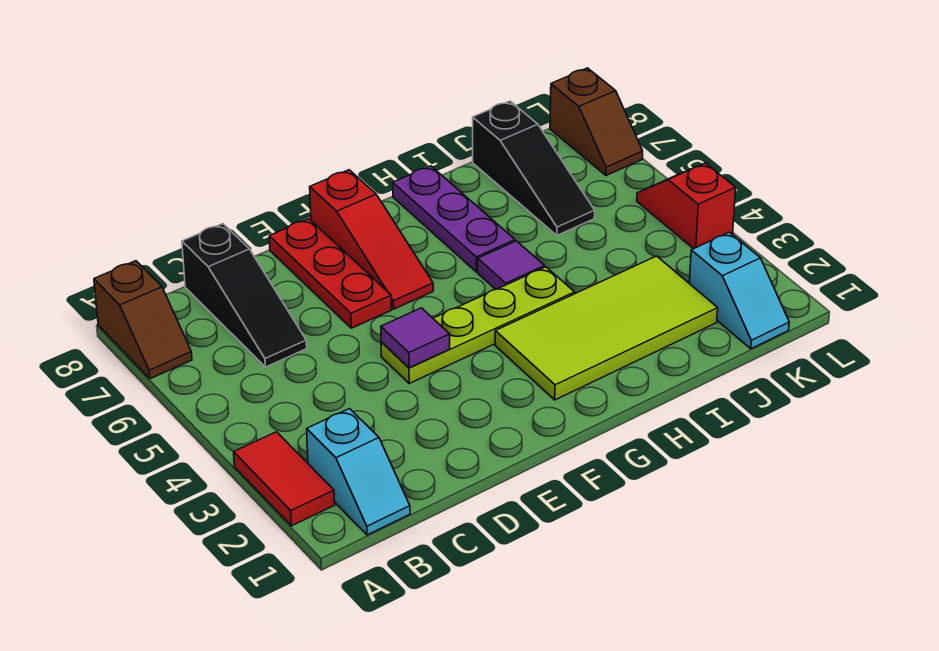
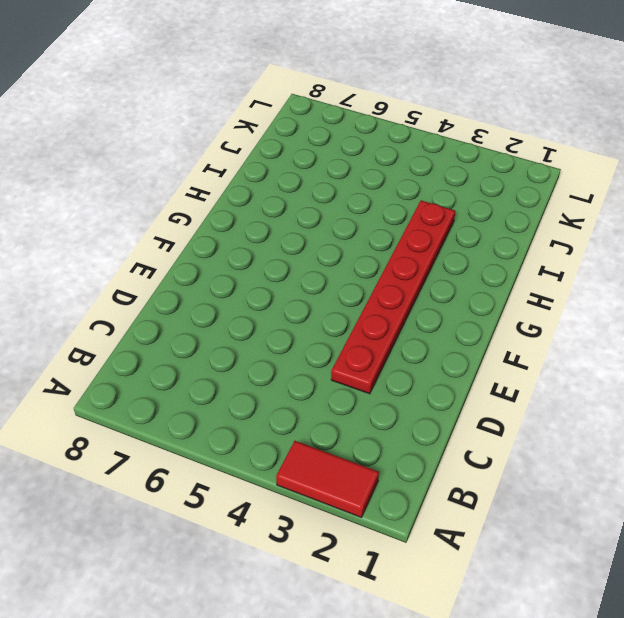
red plate D3:I3 level 1 -> lime tile G2:J3 level 1
none -> brown slope A7:A8 level 1 top 8
none -> cyan slope B1:B2 level 1 top 2
none -> black slope C6:C8 level 1 top 8

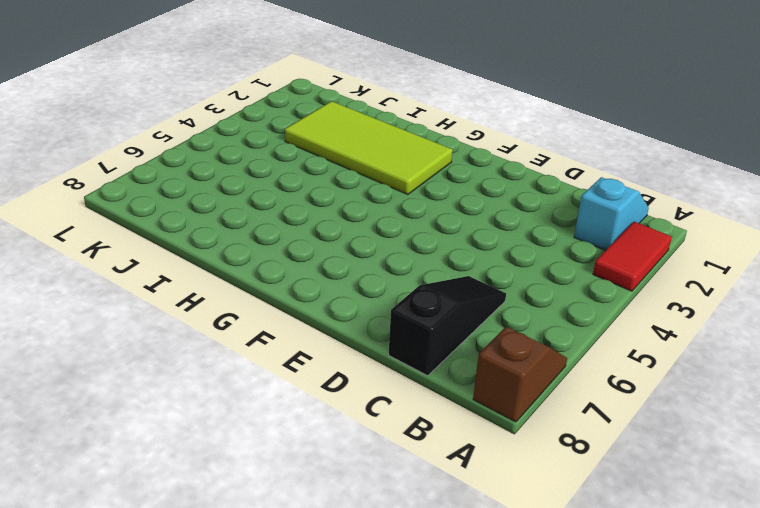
none -> lime plate E4:H4 level 1
none -> red plate E6:E8 level 1
none -> red slope F6:F8 level 1 top 8

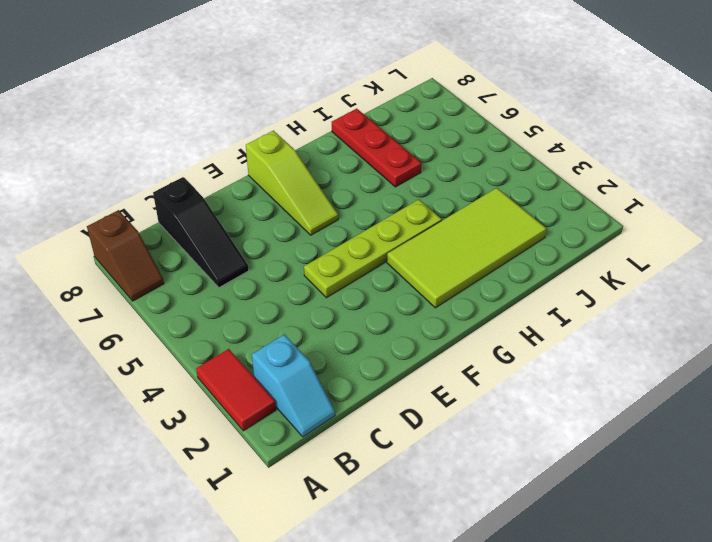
lime slope F6:F8 level 1 top 8 -> red slope F6:F8 level 1 top 8
red plate I6:I8 level 1 -> red plate E6:E8 level 1
none -> purple tile H5 level 1
none -> purple plate H6:H8 level 1
none -> black slope J6:J8 level 1 top 8

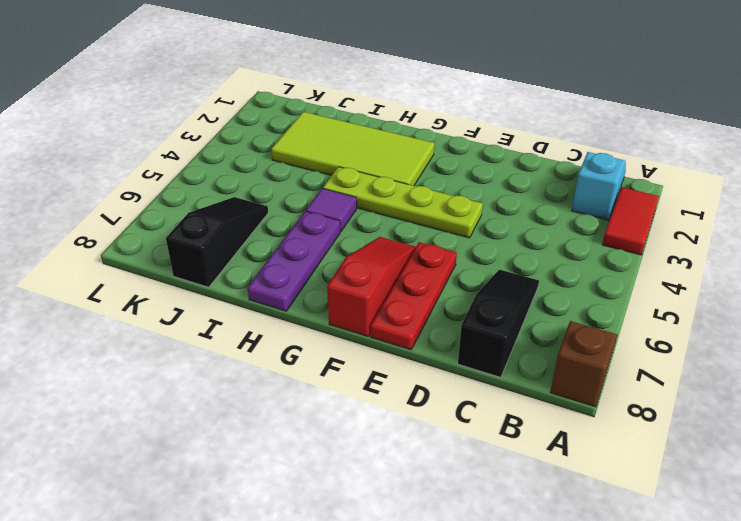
none -> cyan slope K1:K2 level 1 top 2
none -> red slope L4:L5 level 1 top 4
none -> brown slope L7:L8 level 1 top 8

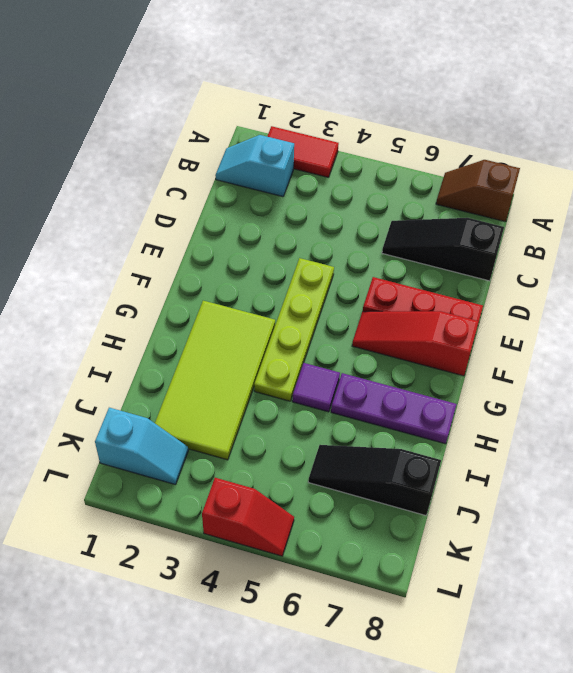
cyan slope K1:K2 level 1 top 1 -> cyan slope K1:K2 level 1 top 2
none -> brown slope L7:L8 level 1 top 8
none -> purple tile E4 level 2

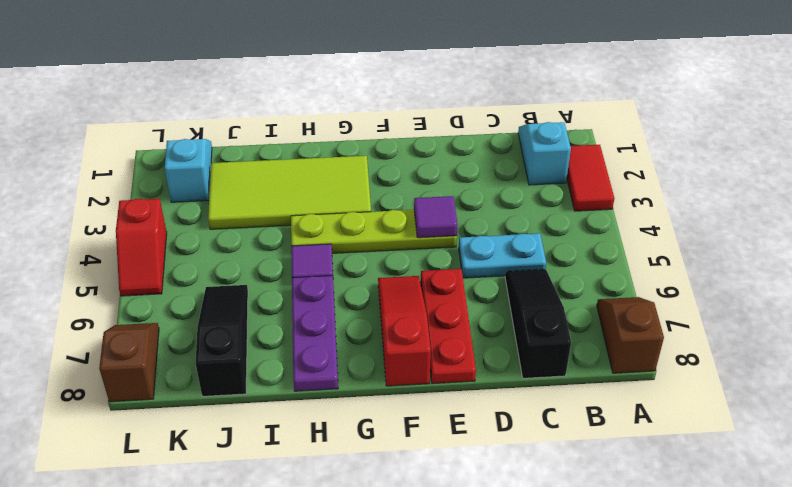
cyan plate C5:D5 level 1 -> none

